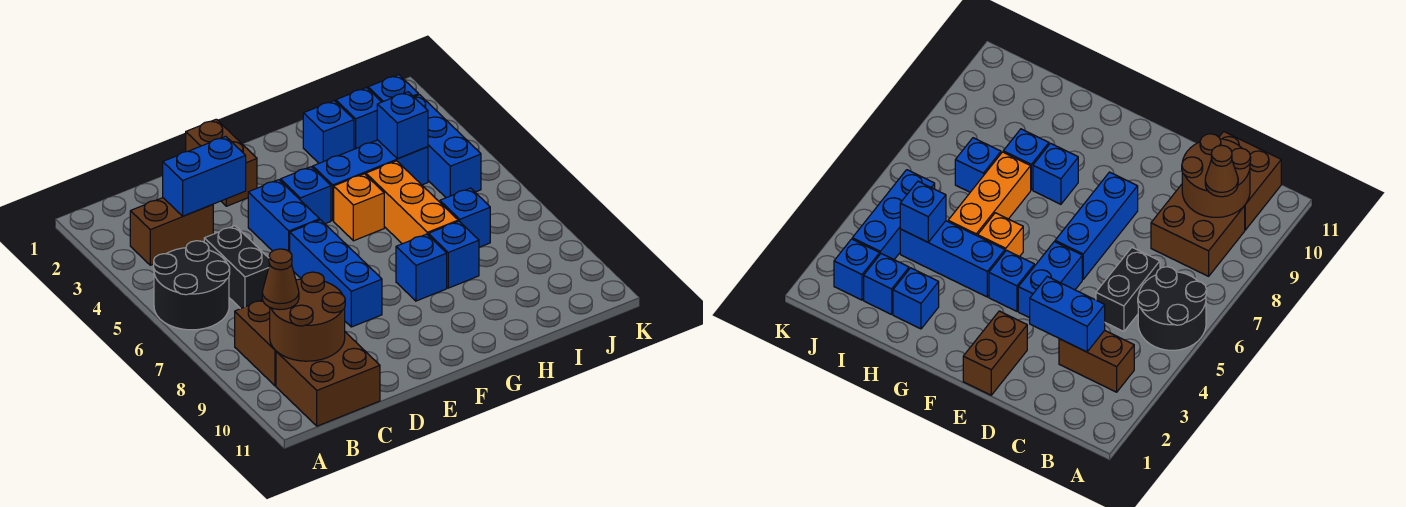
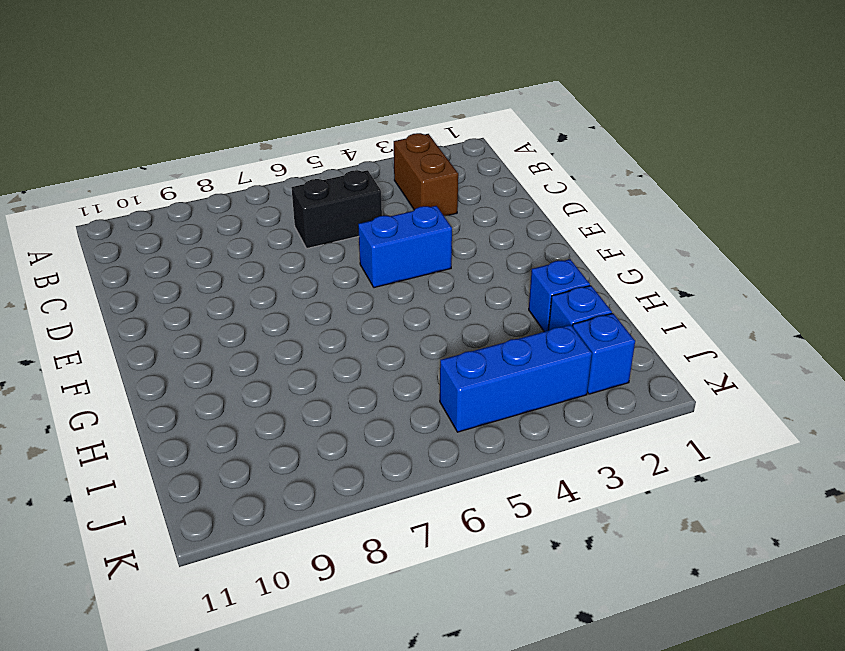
none -> black round brick A5:B6 level 1
none -> brown brick B8:C9 level 1
none -> brown brick B10:C11 level 1

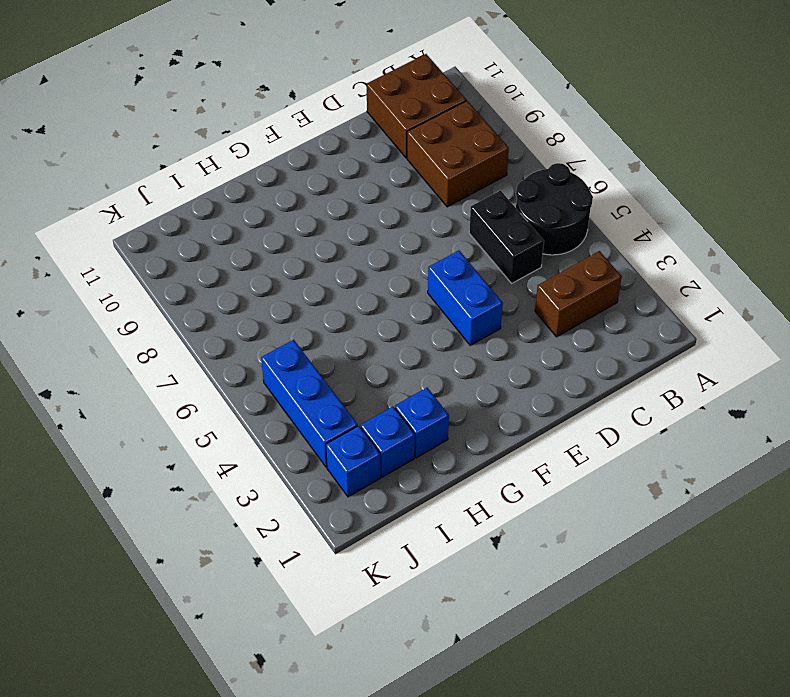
none -> brown brick E1:E2 level 1
none -> blue brick E6:E8 level 1
none -> blue brick F4 level 1

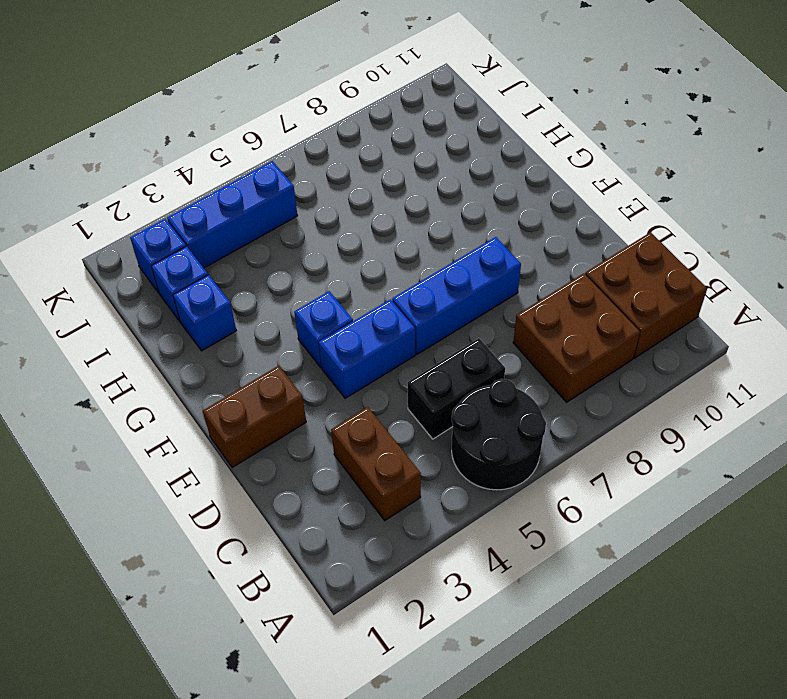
none -> blue brick G4:I4 level 1
none -> orange brick G5 level 1
none -> blue brick G8 level 1

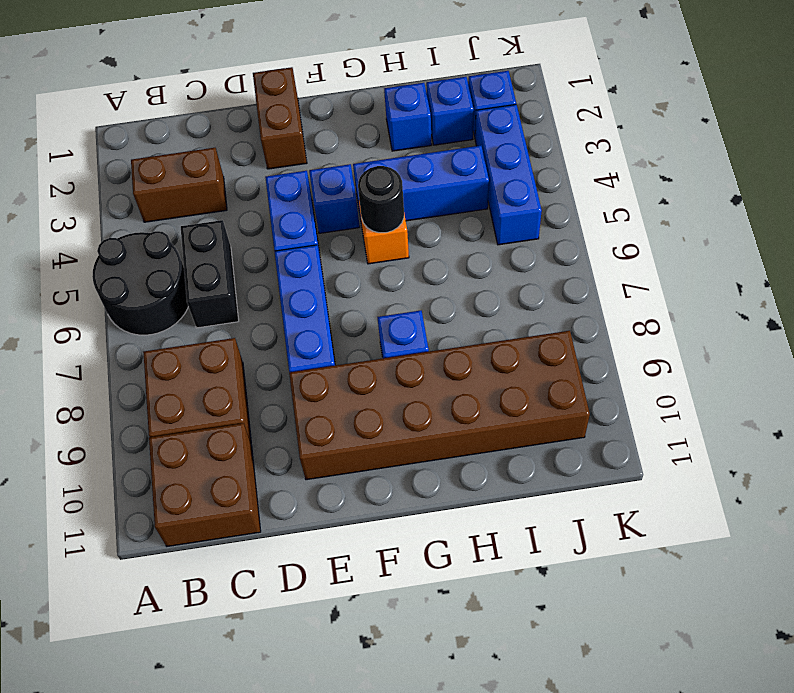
brown brick E9:J10 level 1 -> none
black round brick G5 level 2 -> none
none -> orange brick H5:H7 level 1
none -> blue brick H8 level 1
none -> blue brick I7 level 1

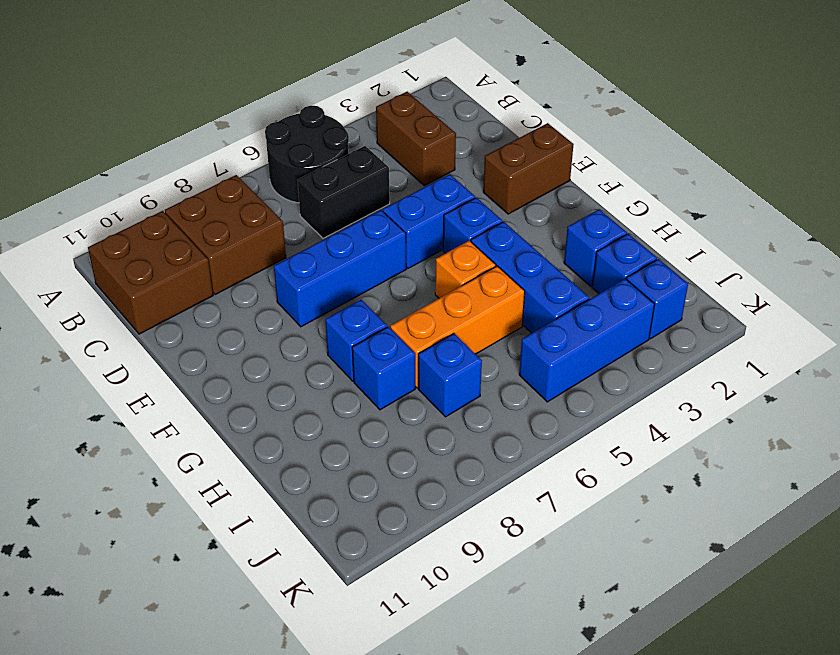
none -> brown round brick B9:C10 level 2
none -> blue brick C3:D3 level 2
none -> blue brick I4 level 2

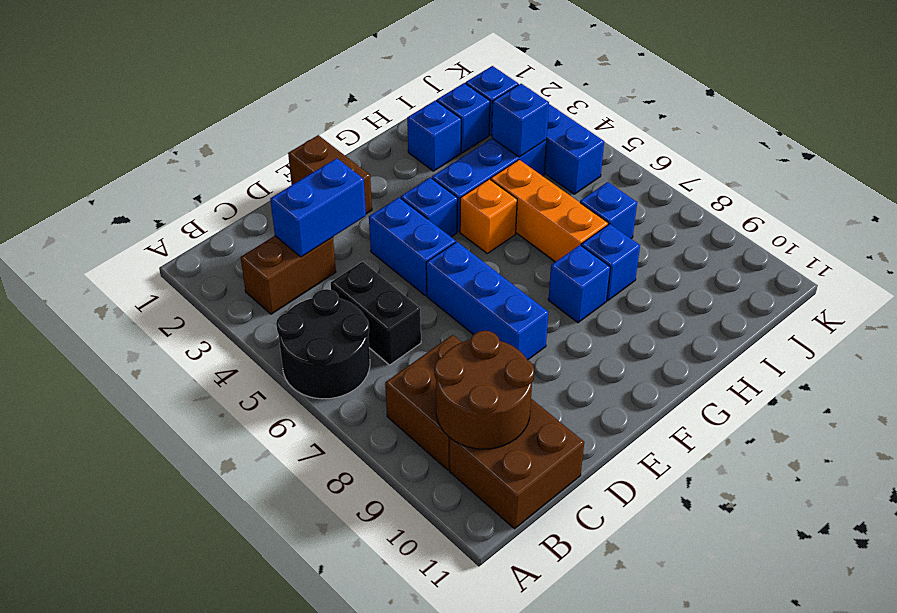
none -> brown cone B9 level 3

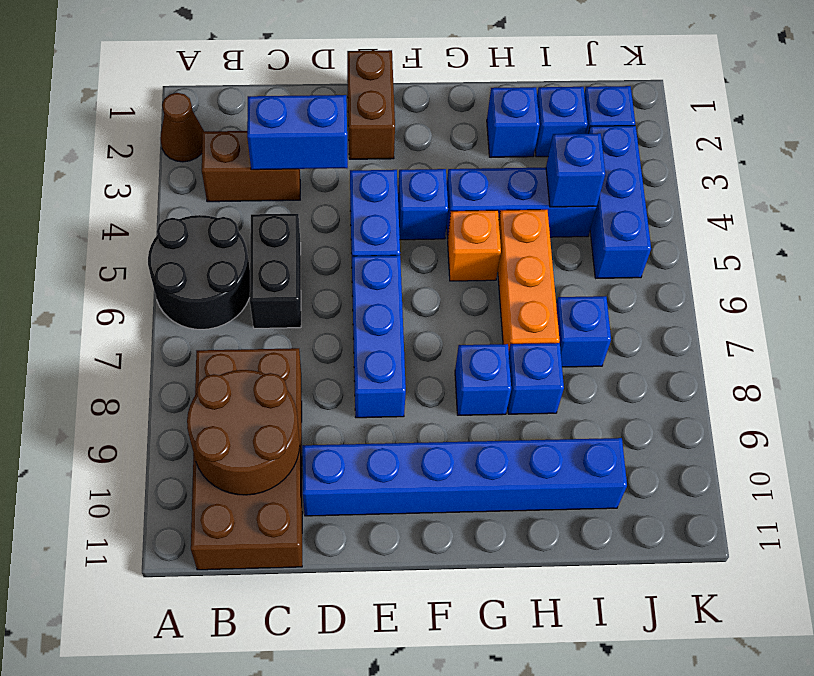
brown cone A2 level 1 -> brown cone B9 level 3
blue brick D10:I10 level 1 -> none

